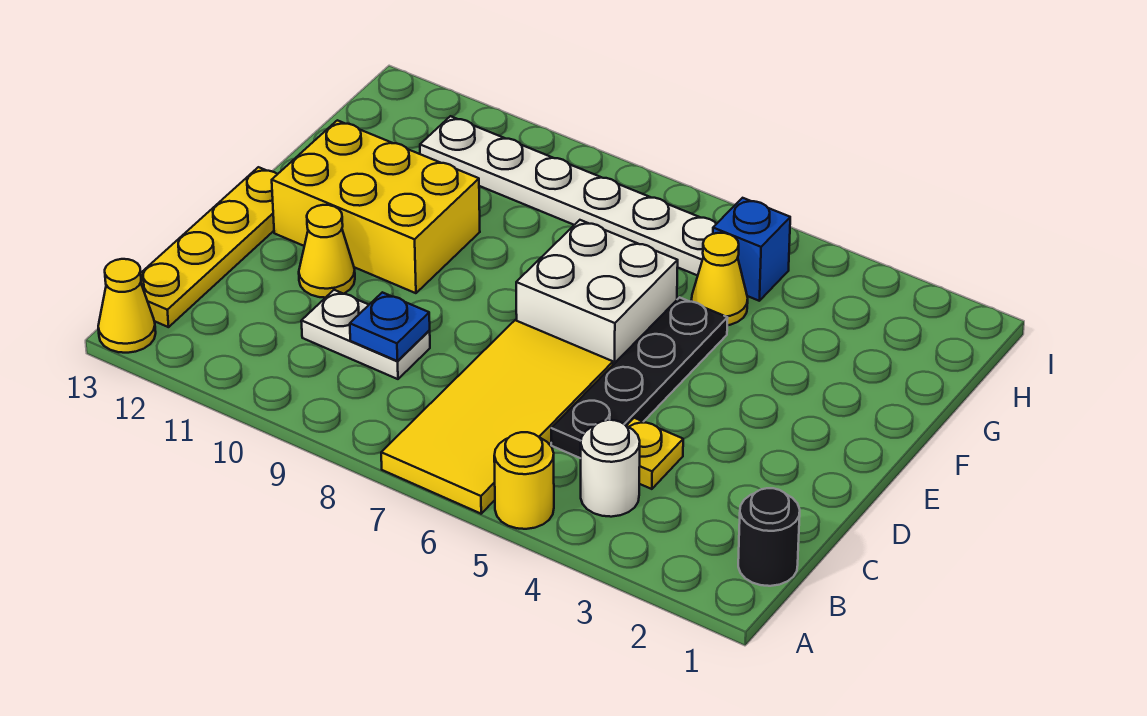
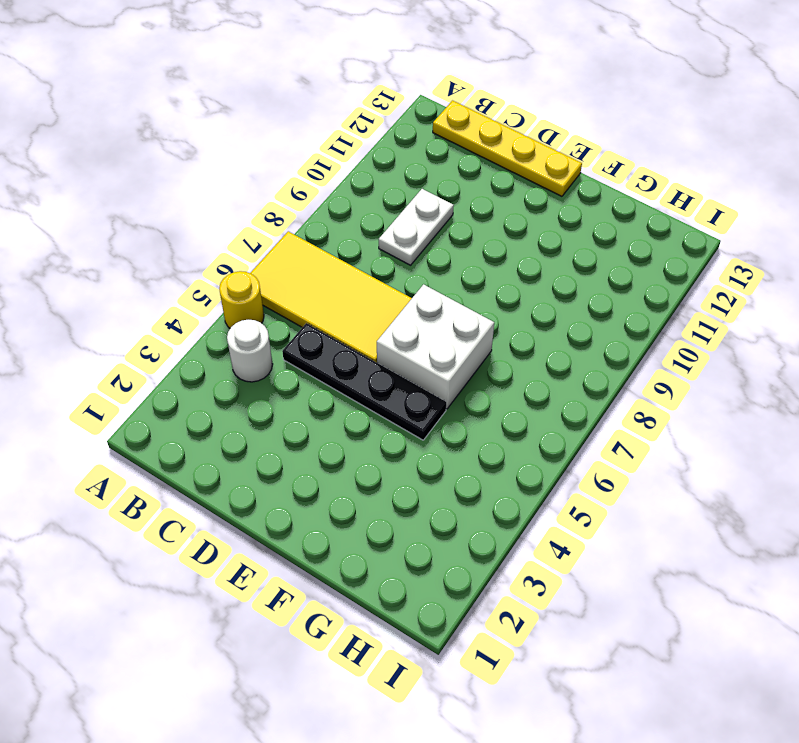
none -> yellow cone A13 level 1
none -> black round brick B1 level 1
none -> yellow plate C4 level 1

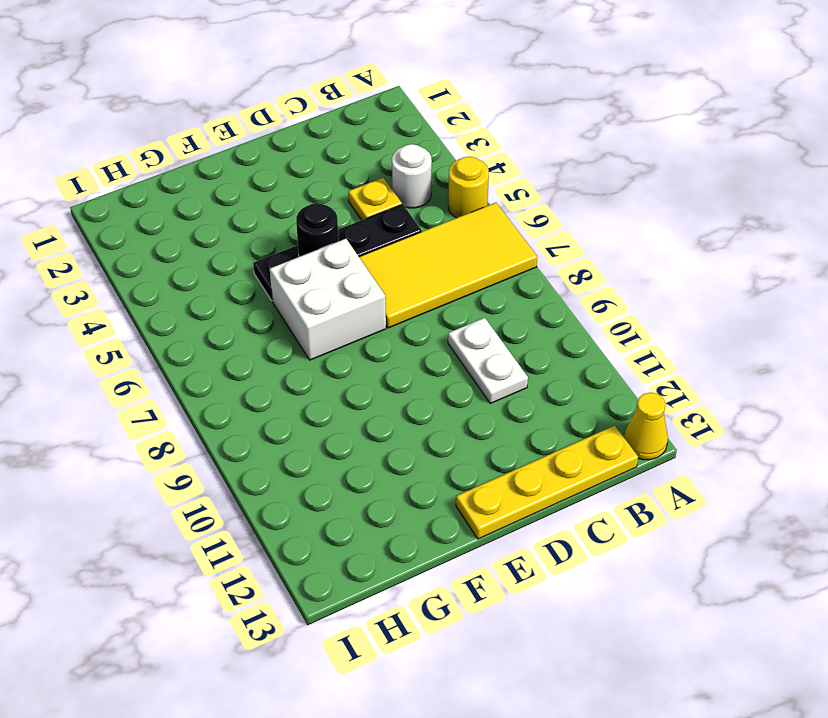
black round brick E5 level 2 -> black round brick B1 level 1
none -> yellow cone D11 level 1
none -> yellow brick E10:F12 level 1
none -> yellow cone G5 level 1

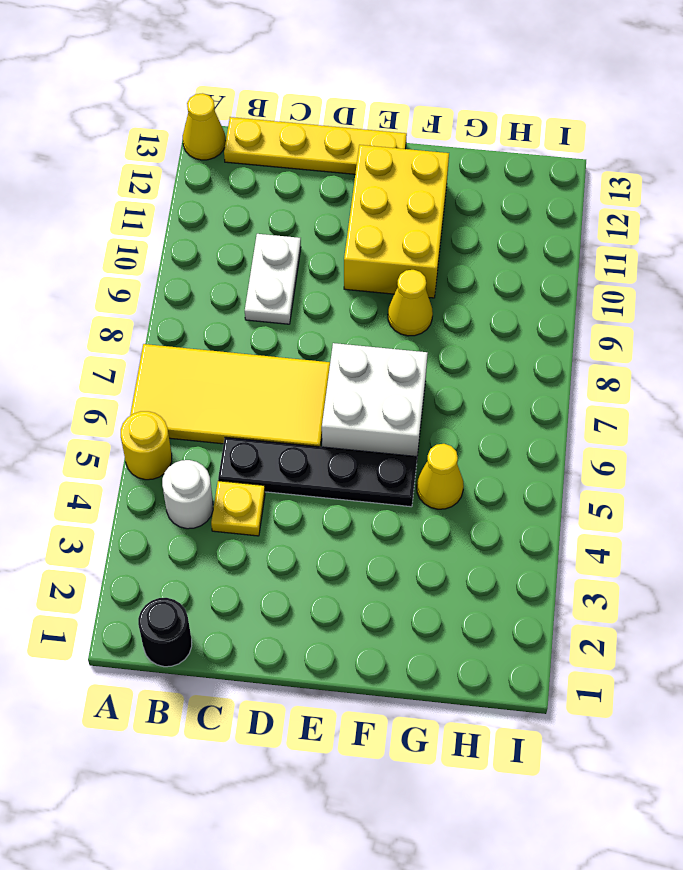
yellow cone F9 level 1 -> yellow cone D11 level 1
none -> blue brick H5 level 1
none -> white plate H6:H11 level 1
none -> blue plate C9 level 2

